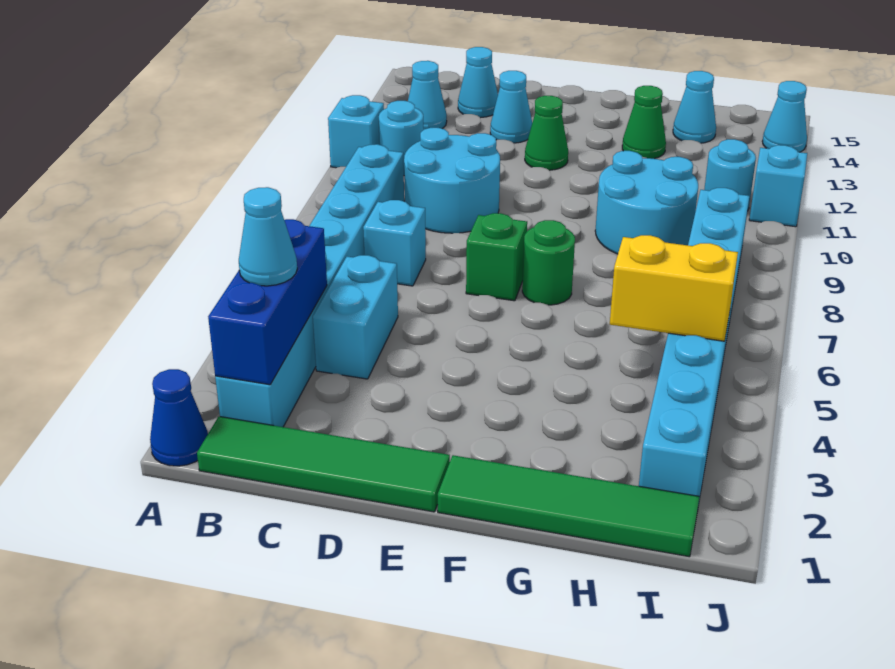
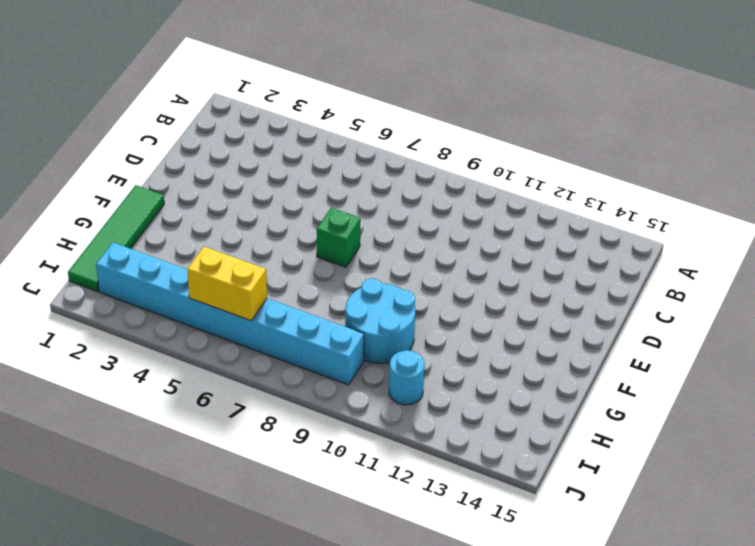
yellow brick I5:I6 level 2 -> yellow brick H5:I5 level 2
none -> blue cone A1 level 1
none -> cyan brick A11 level 1
none -> green tile B1:E1 level 1

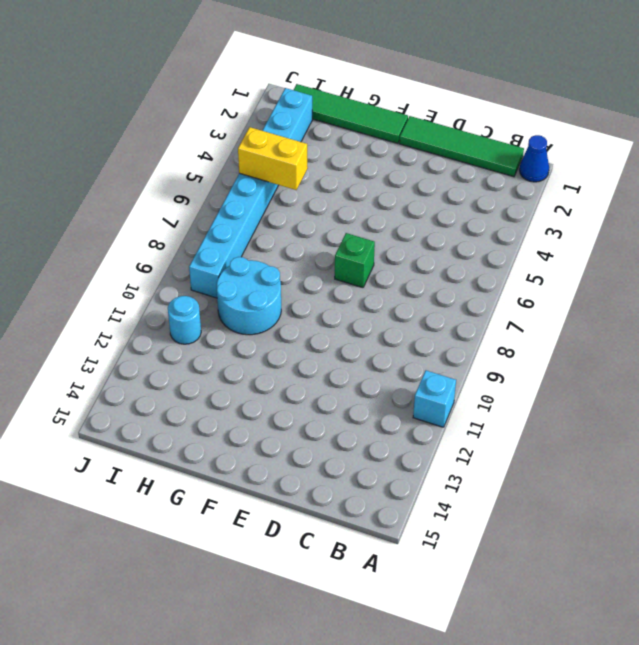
none -> cyan brick B2:B9 level 1
none -> cyan round brick B11 level 1
none -> cyan cone B13 level 1

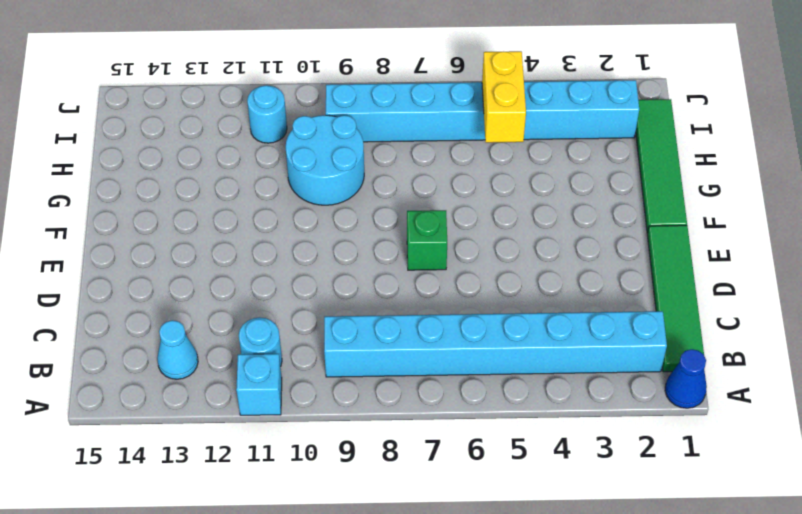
none -> cyan brick C4:C5 level 1
none -> cyan brick C7 level 1
none -> cyan round brick C9:D10 level 1

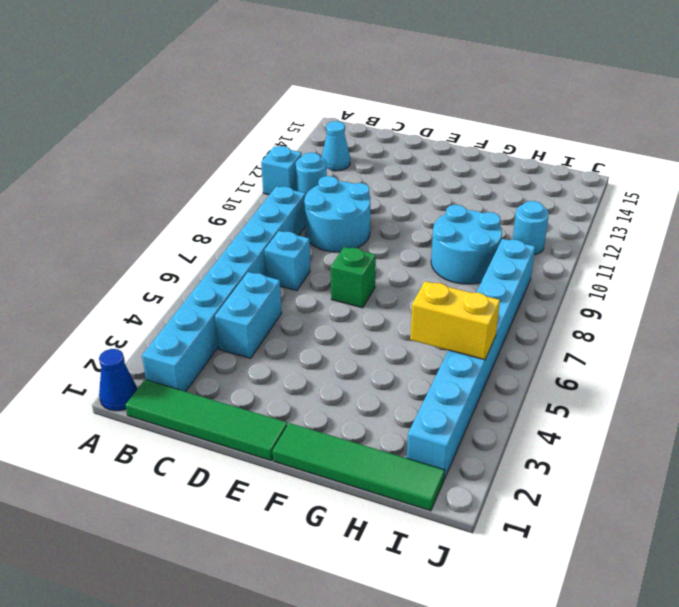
none -> cyan cone C14 level 1
none -> cyan cone D13 level 1
none -> green cone E12 level 1

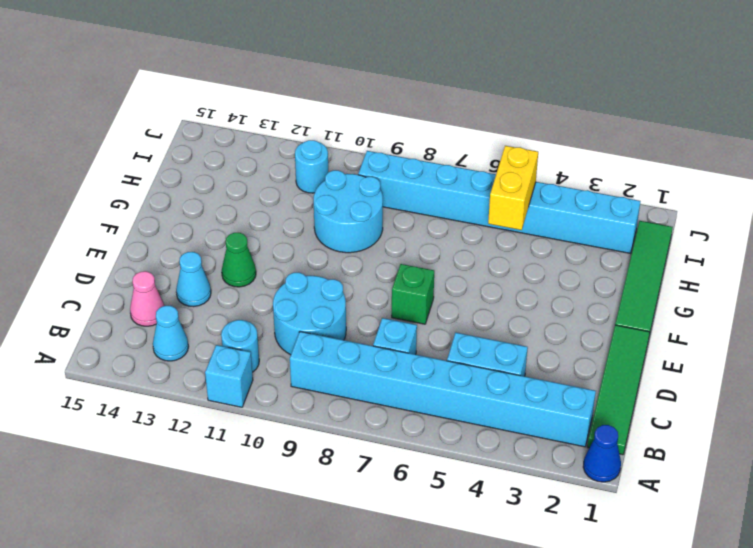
pink cone C14 level 1 -> cyan cone C14 level 1
none -> green round brick F7 level 1
none -> green cone G13 level 1
none -> cyan cone H14 level 1

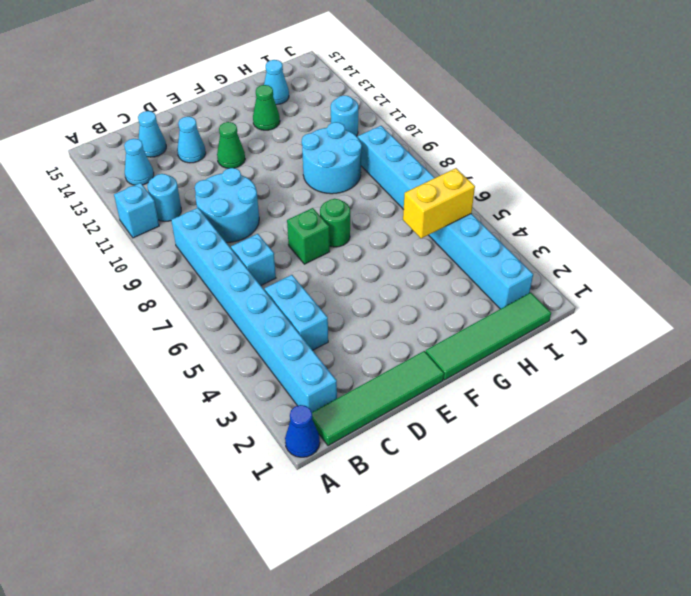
none -> cyan brick J11 level 1
none -> cyan cone J14 level 1
none -> blue brick B2:B4 level 2

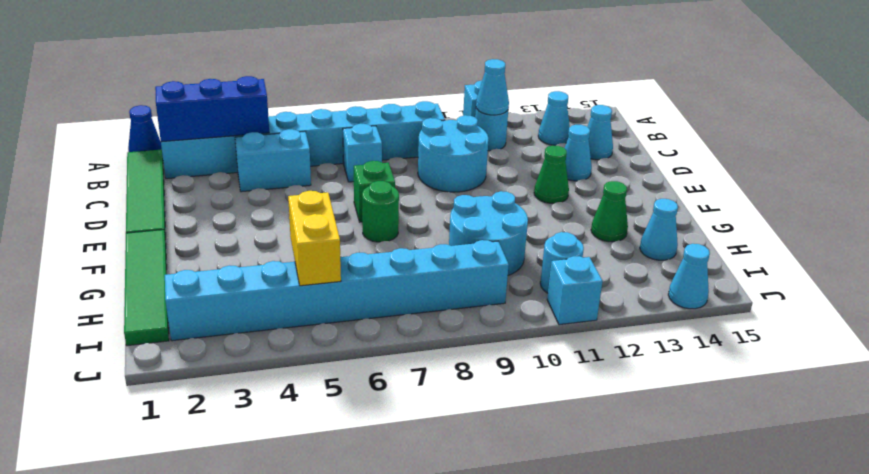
cyan cone B11 level 2 -> cyan cone B3 level 3

